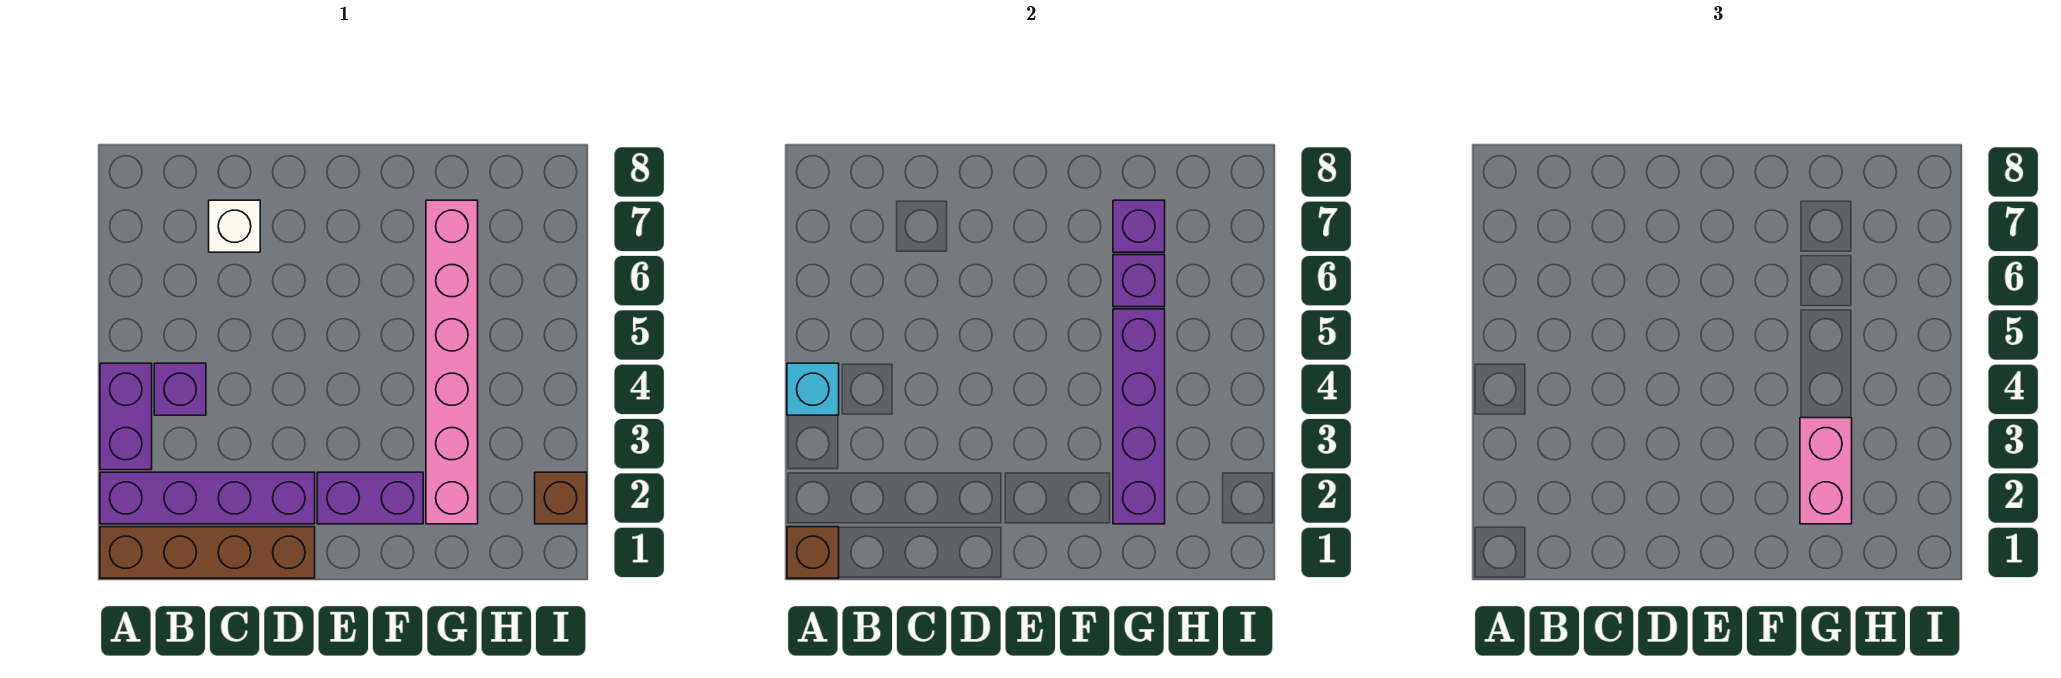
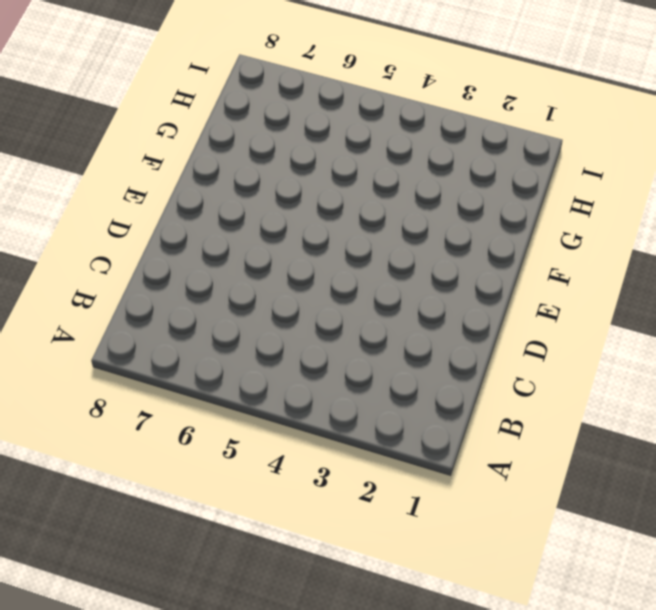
none -> brown brick A1:D1 level 1
none -> purple brick A2:D2 level 1
none -> purple brick A3:A4 level 1

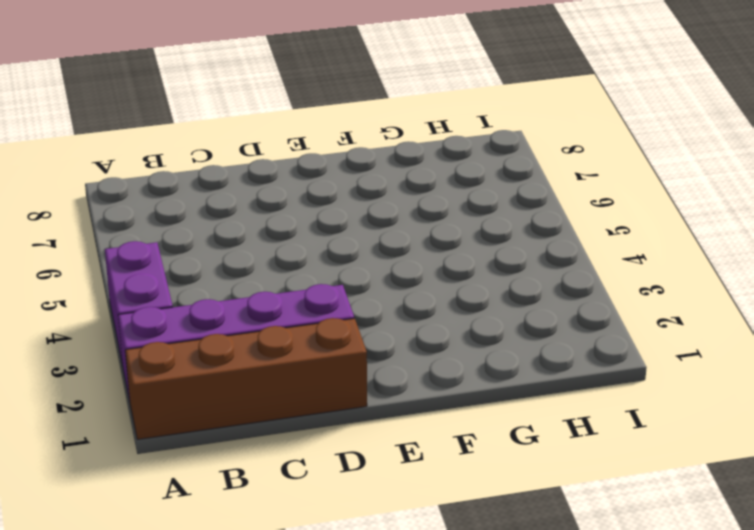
none -> purple brick B4 level 1
none -> white brick C7 level 1
none -> purple brick E2:F2 level 1

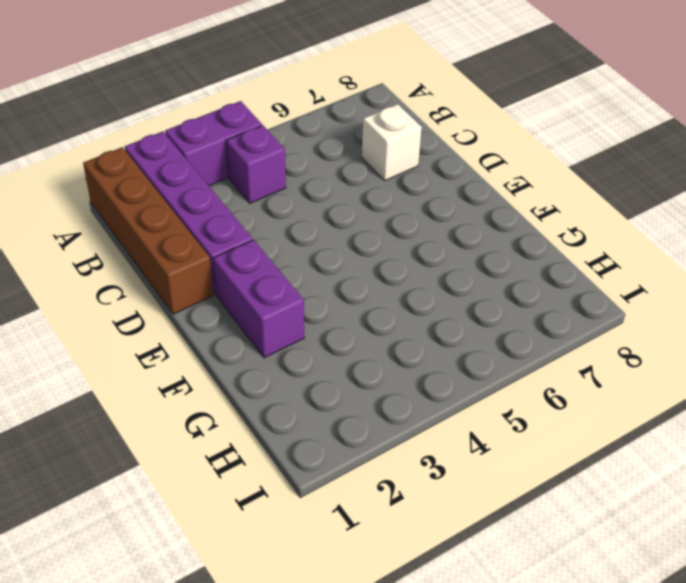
none -> pink brick G2:G7 level 1
none -> brown brick I2 level 1
none -> brown brick A1 level 2

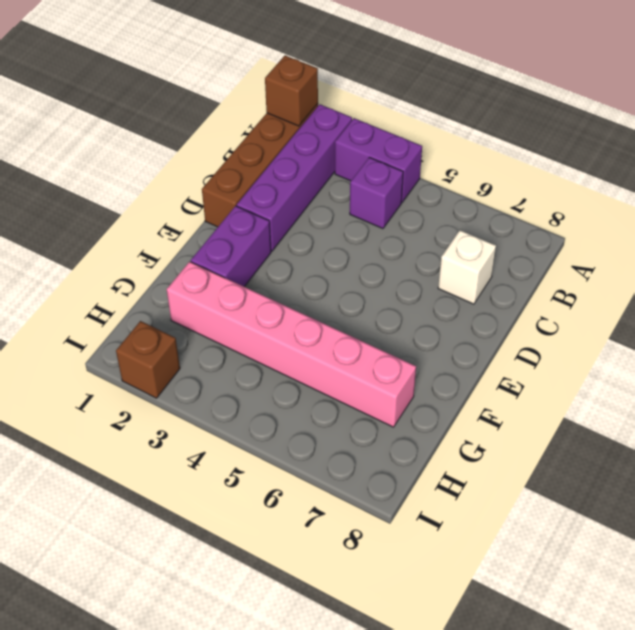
none -> cyan brick A4 level 2
none -> purple brick G2:G5 level 2
none -> purple brick G6 level 2

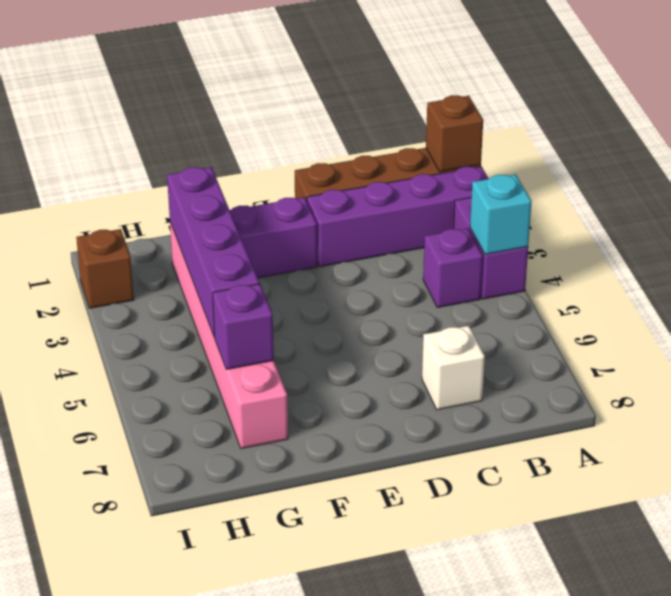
none -> purple brick G7 level 2
none -> pink brick G2:G3 level 3

